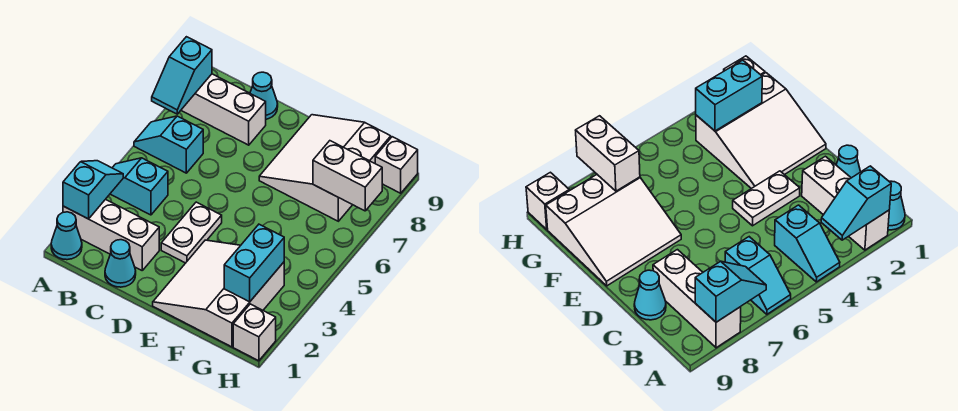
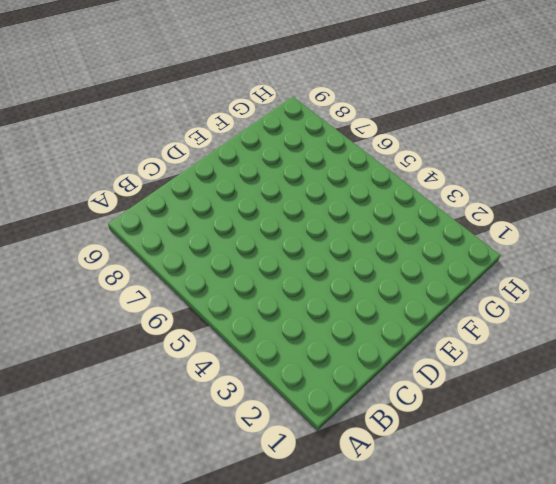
none -> cyan cone A1 level 1
none -> white brick A2:C2 level 1
none -> cyan slope A4:B4 level 1 top B

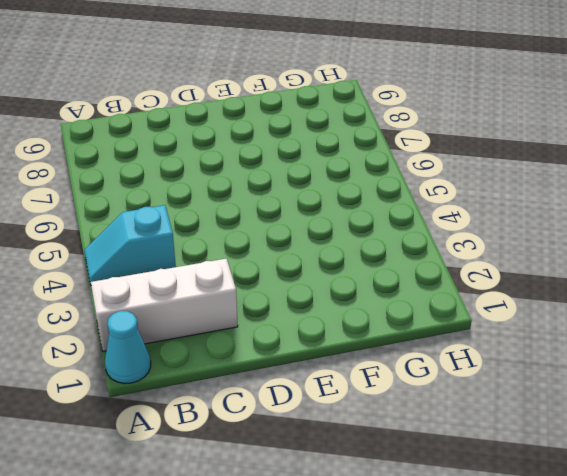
none -> cyan slope A6:B6 level 1 top B
none -> white brick A8:C8 level 1
none -> cyan cone C1 level 1

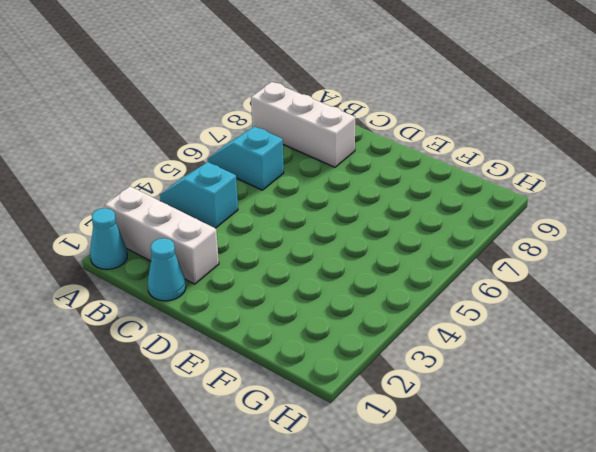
none -> cyan cone C9 level 1
none -> white plate D3:D4 level 1
none -> white slope E1:G3 level 1 top G

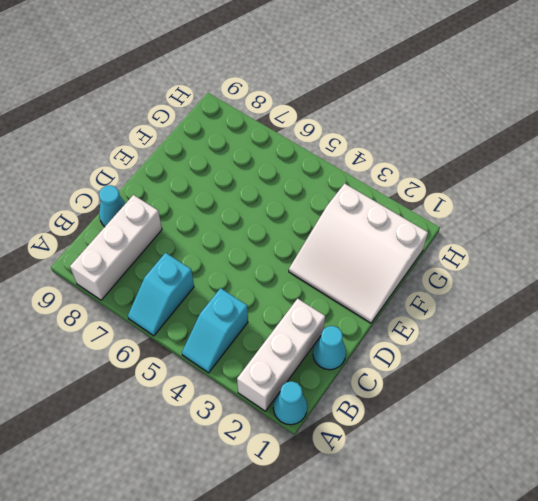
none -> white plate D3:D4 level 1
none -> white slope E7:G9 level 1 top G
none -> white brick H1 level 1

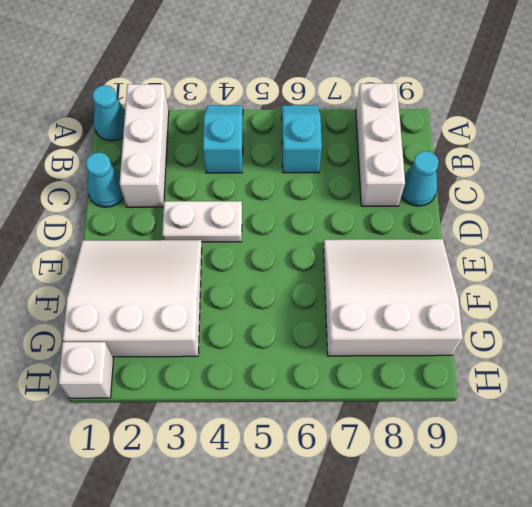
none -> white brick H9 level 1
none -> cyan slope A2:A3 level 2 top 2
none -> cyan slope A7:A8 level 2 top 8

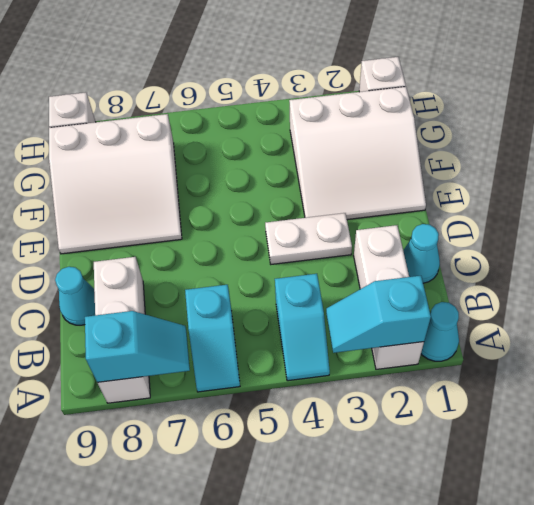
none -> cyan brick G2:G3 level 2
none -> white brick G7:H7 level 2

